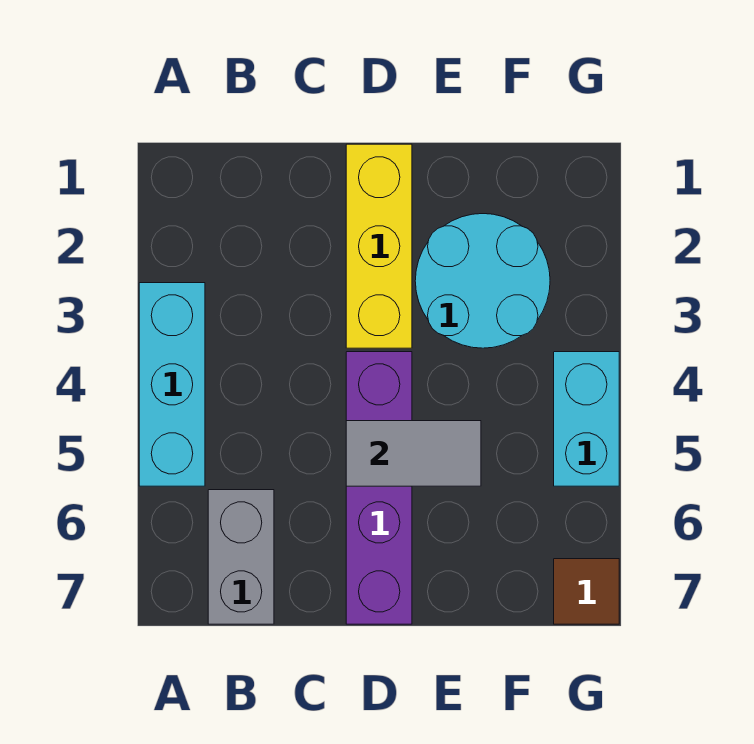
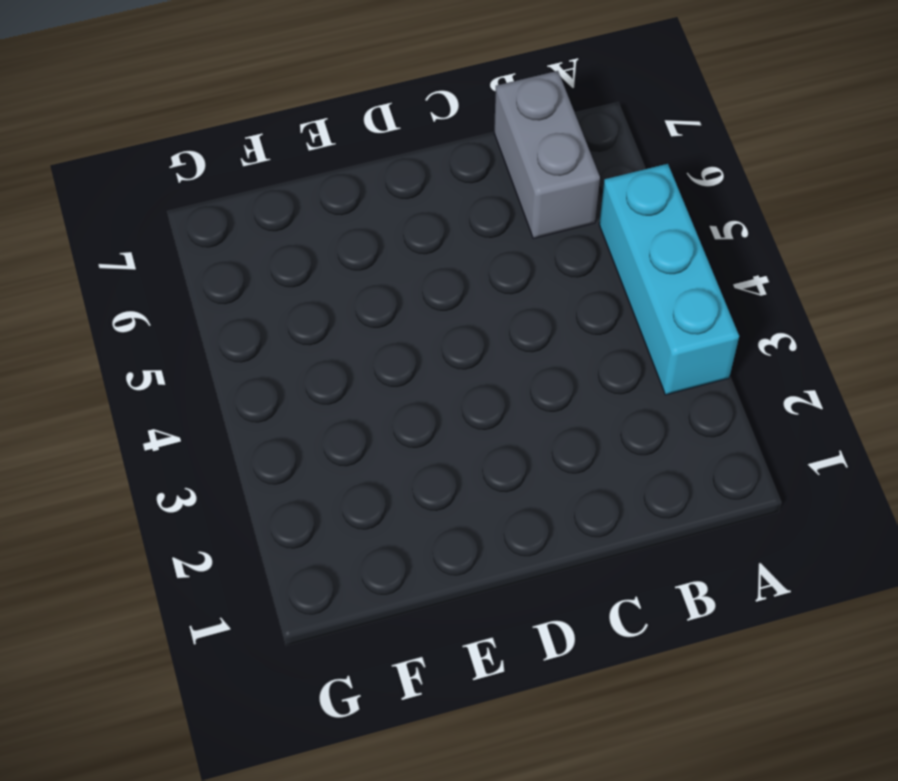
none -> yellow brick D1:D3 level 1
none -> purple brick D4:D7 level 1

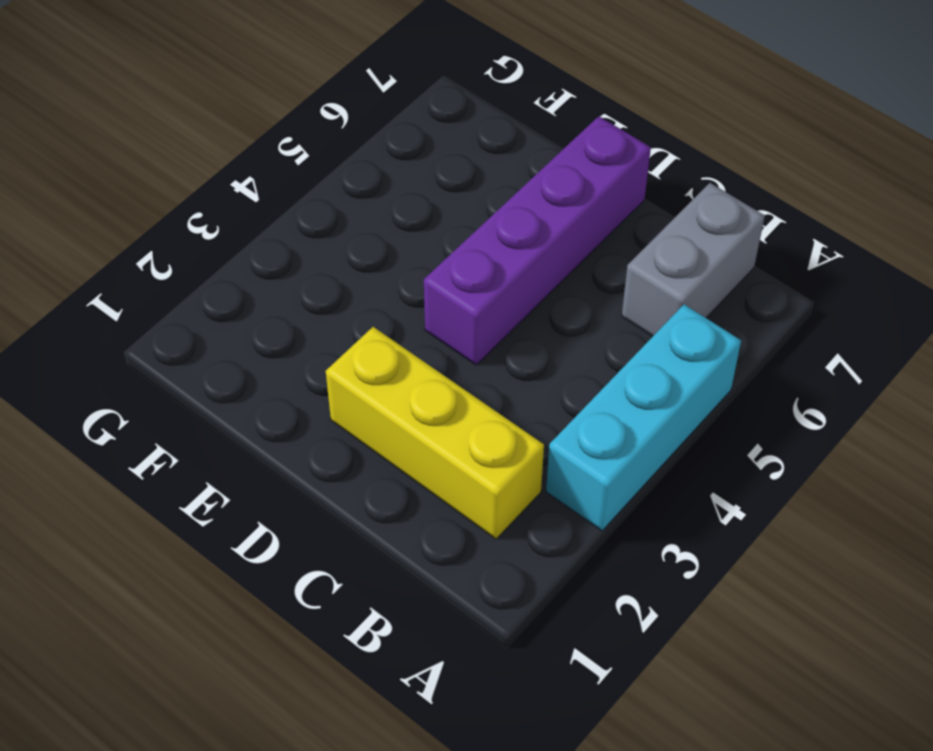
yellow brick B2:D2 level 1 -> yellow brick D1:D3 level 1
none -> cyan round brick E2:F3 level 1
none -> cyan brick G4:G5 level 1

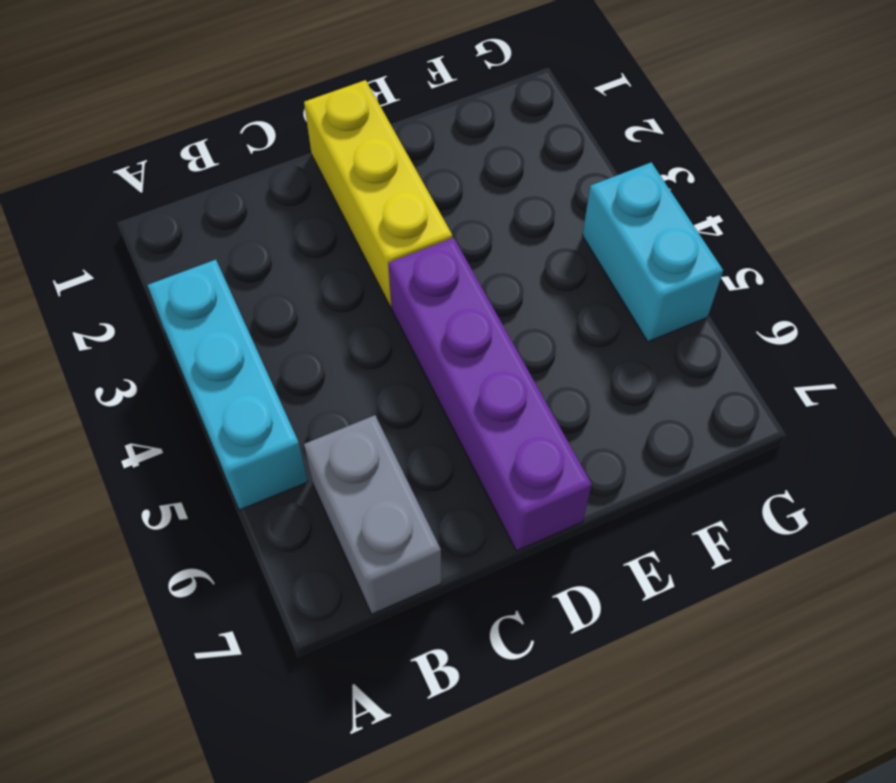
none -> cyan round brick E2:F3 level 1
none -> brown tile G7 level 1

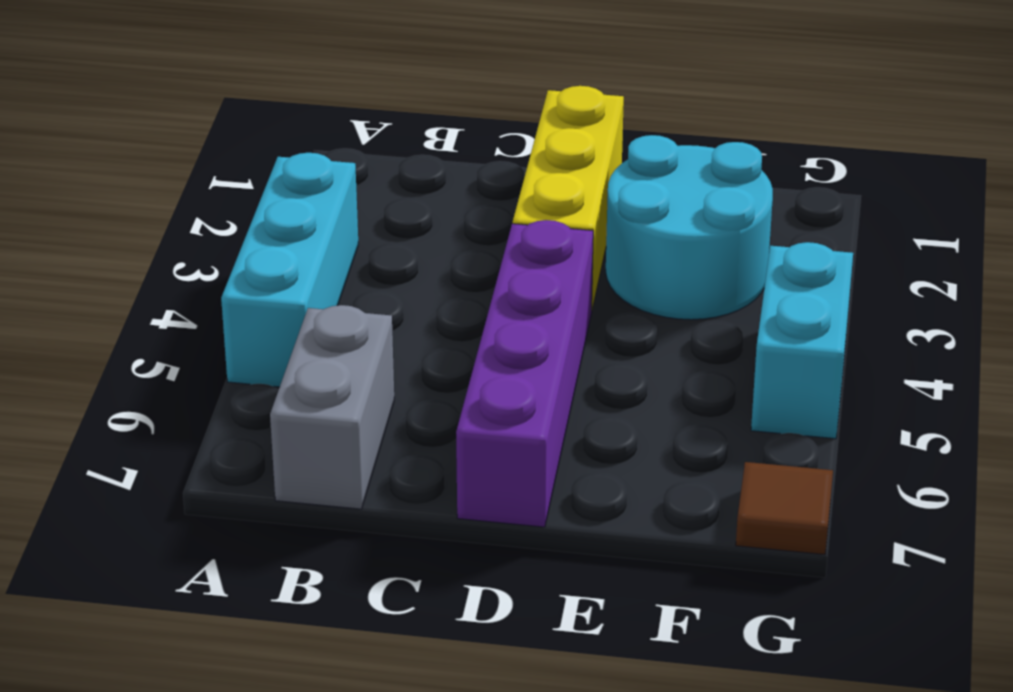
none -> grey tile D5:E5 level 2

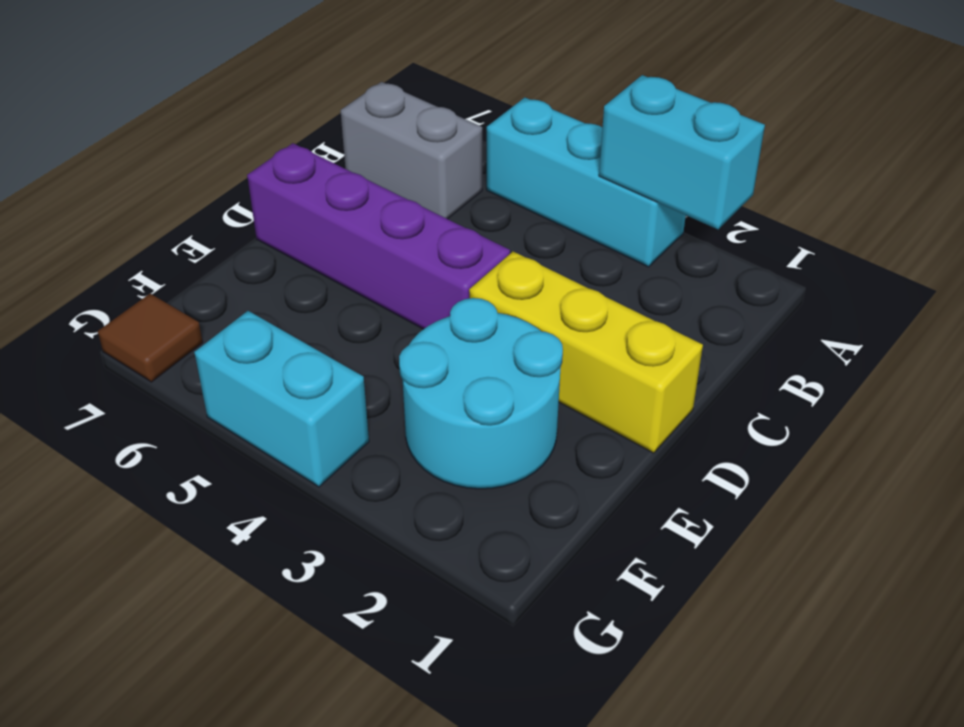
cyan brick A2:A3 level 2 -> none
none -> grey tile D5:E5 level 2

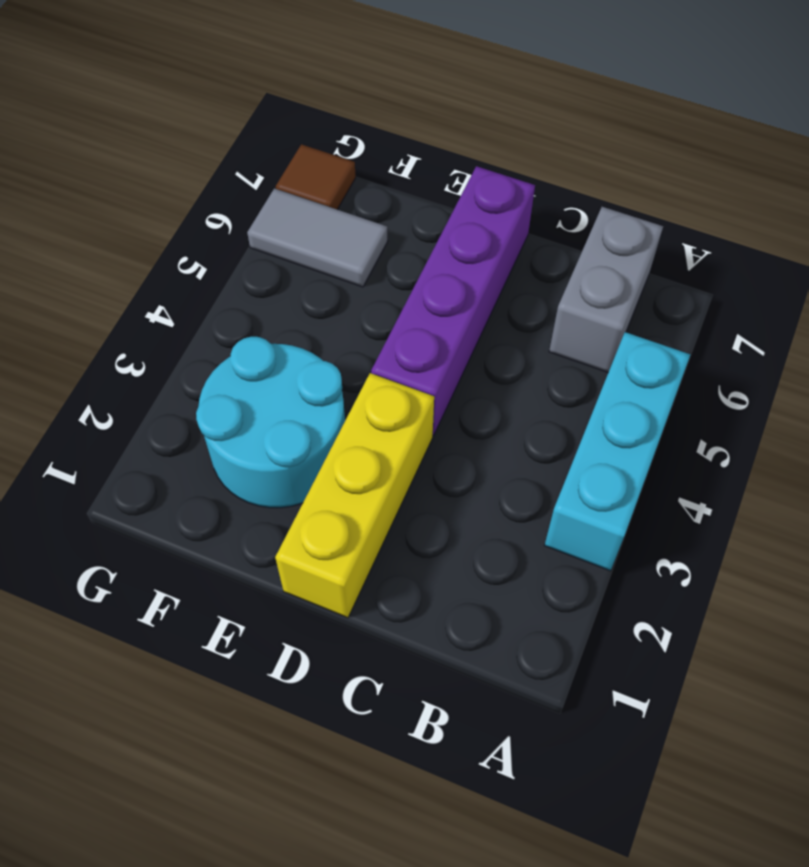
grey tile F6:G6 level 1 -> grey tile D5:E5 level 2
none -> cyan brick G4:G5 level 1

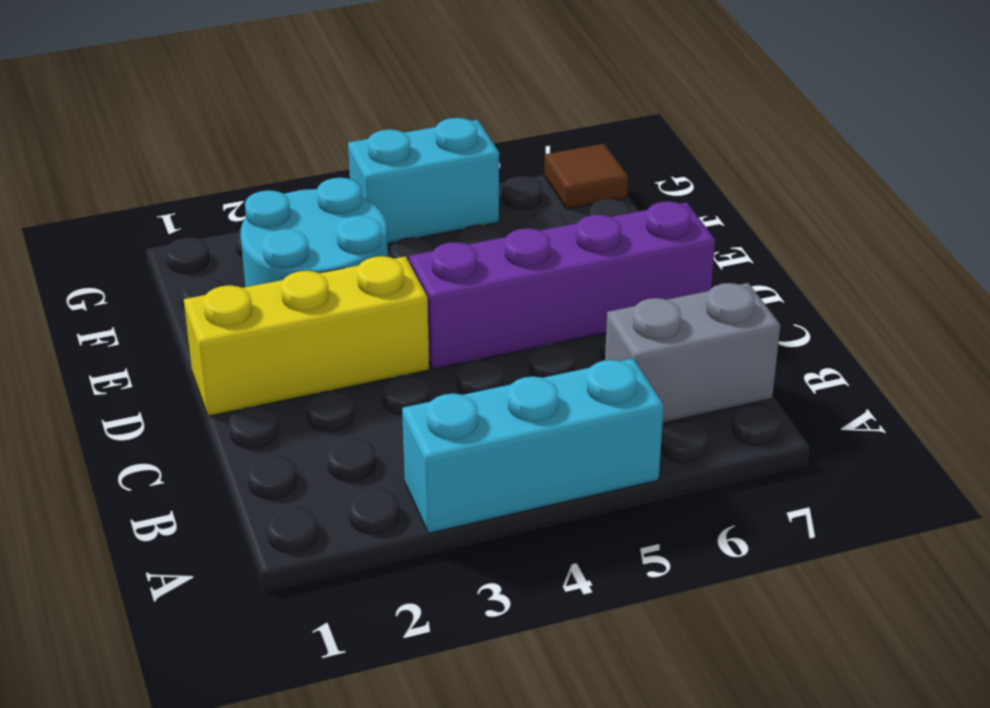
none -> grey tile D5:E5 level 2

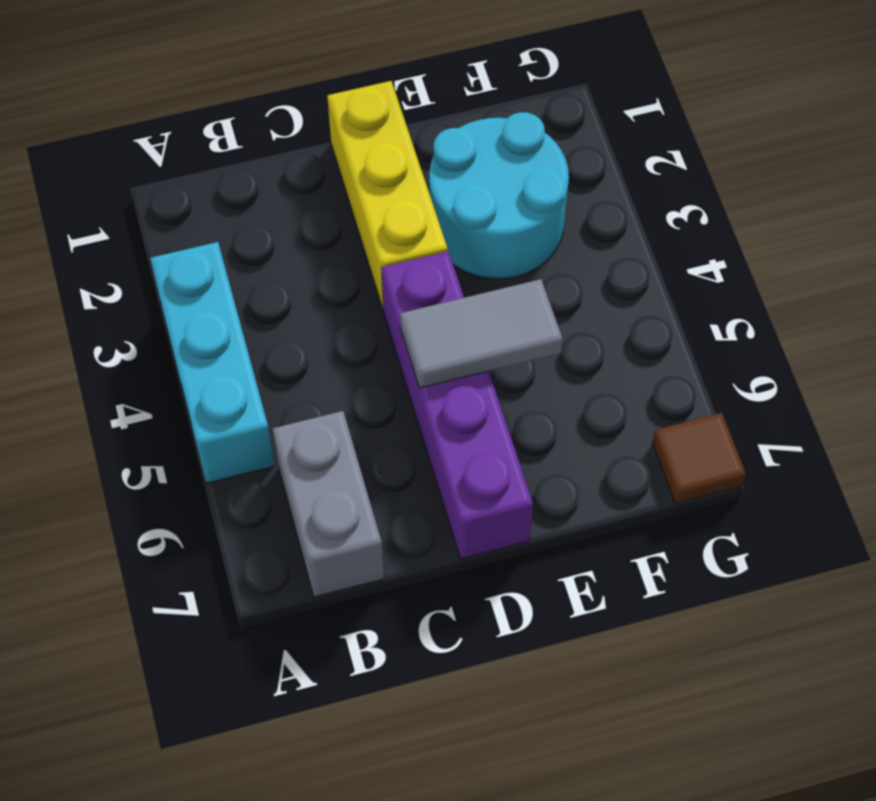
none -> cyan brick G4:G5 level 1

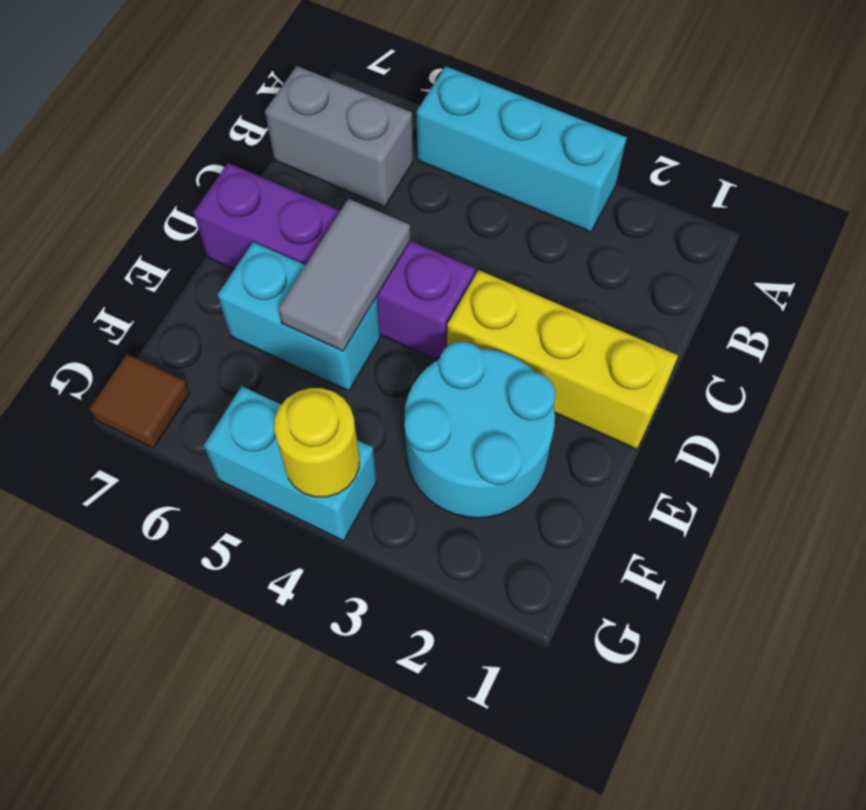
cyan brick E5:E6 level 1 -> none
yellow round brick G4 level 2 -> none

